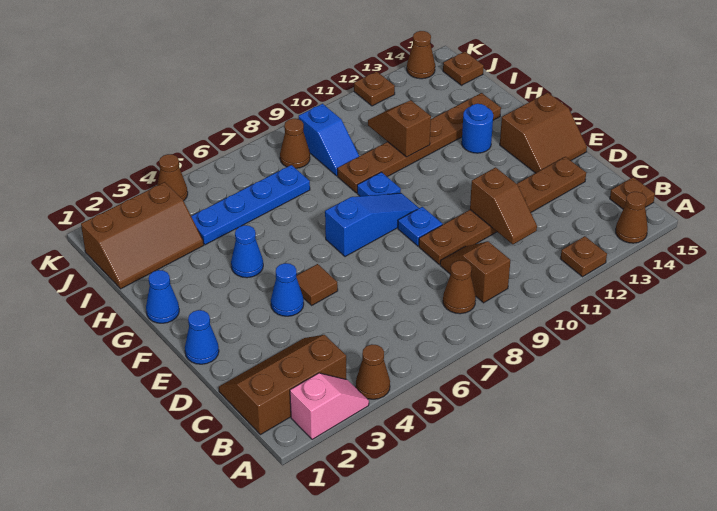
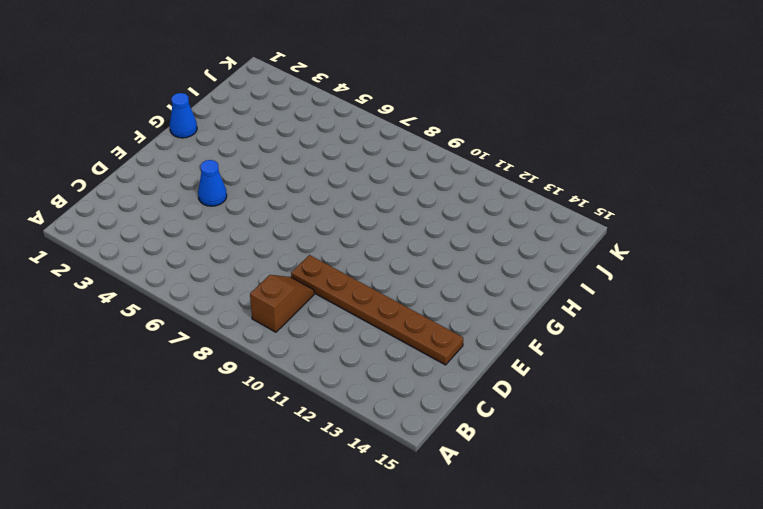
none -> pink slope A2:A3 level 1 top 2
none -> brown cone A4 level 1
none -> brown plate A12 level 1
none -> brown cone A14 level 1

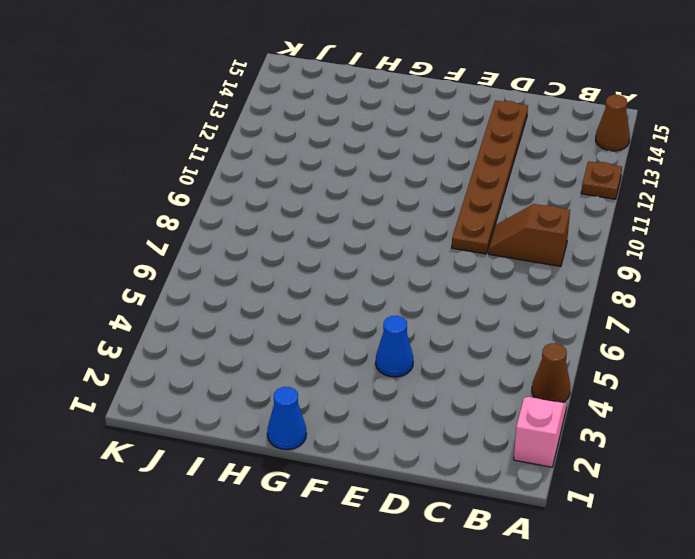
none -> brown slope B1:C3 level 1 top B
none -> brown cone B8 level 1
none -> brown plate B15 level 1
none -> blue cone E1 level 1

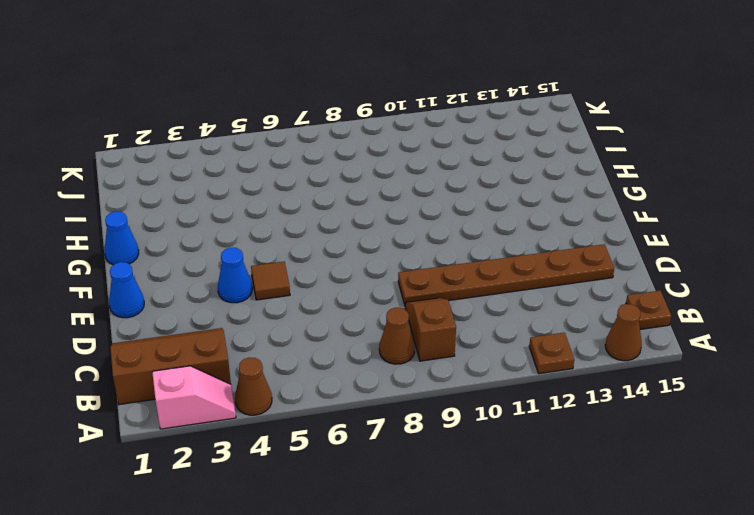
none -> blue plate E9 level 1
none -> brown slope E14:F15 level 1 top F
none -> blue slope F7:F9 level 1 top 7
none -> blue cone G4 level 1

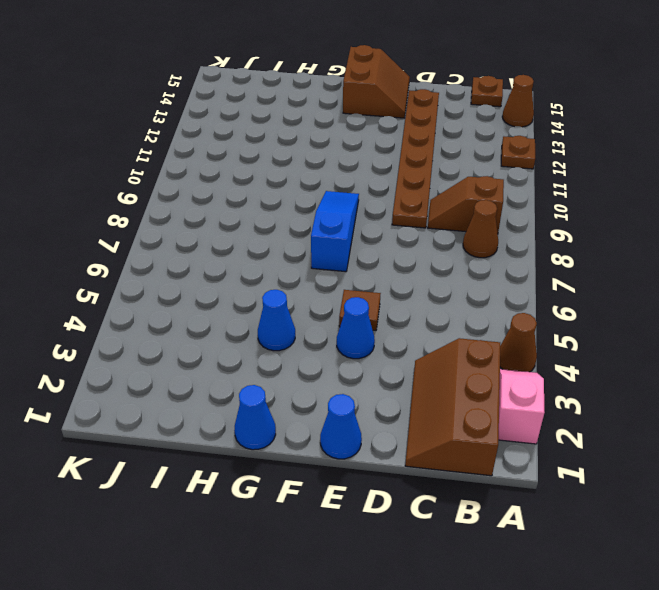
none -> blue plate E9 level 1
none -> blue plate G9 level 1
none -> blue round brick G13 level 1
none -> brown plate H9:H14 level 1

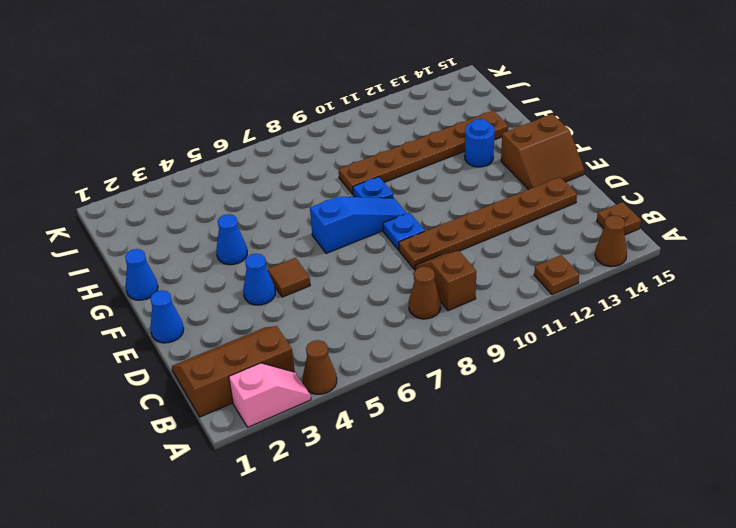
none -> brown slope I1:J3 level 1 top J
none -> blue plate I4:I7 level 1
none -> blue slope I9:J9 level 1 top J
none -> brown cone J8 level 1

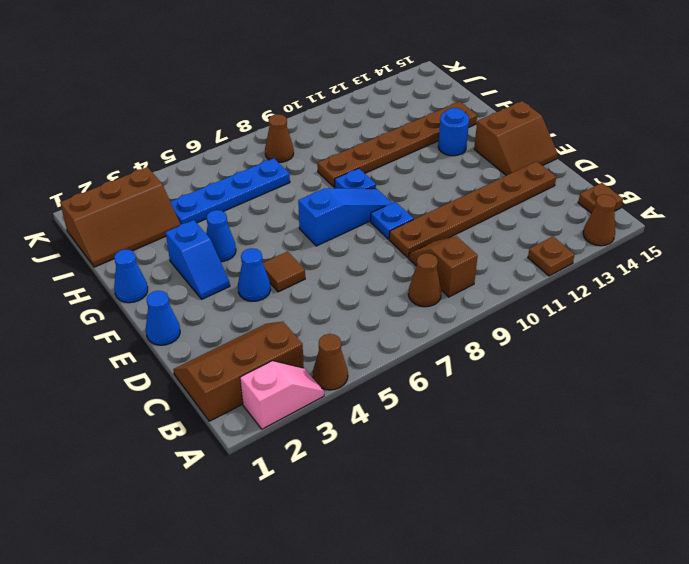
blue slope F3:G3 level 1 top G -> blue slope I9:J9 level 1 top J
none -> brown plate J15 level 1
none -> brown cone K4 level 1
none -> brown plate K12 level 1
none -> brown cone K14 level 1

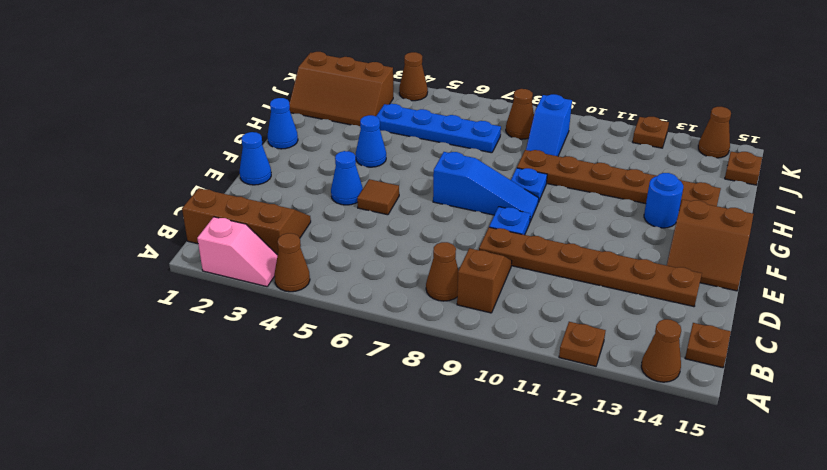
none -> brown slope C11:D11 level 2 top D
none -> brown slope H11:I11 level 2 top H

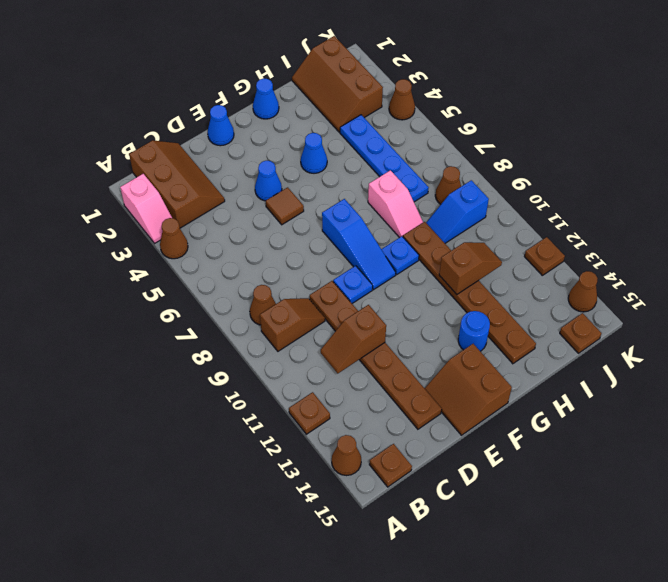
pink slope H7:H8 level 1 top 7 -> none

